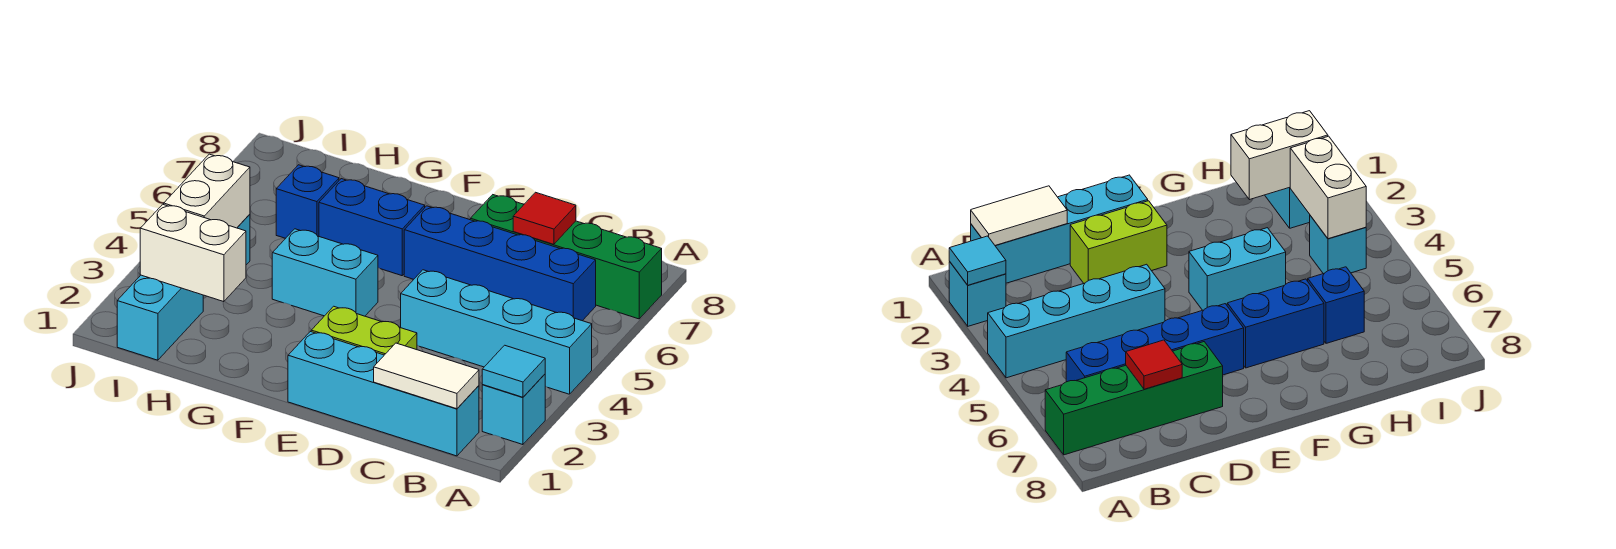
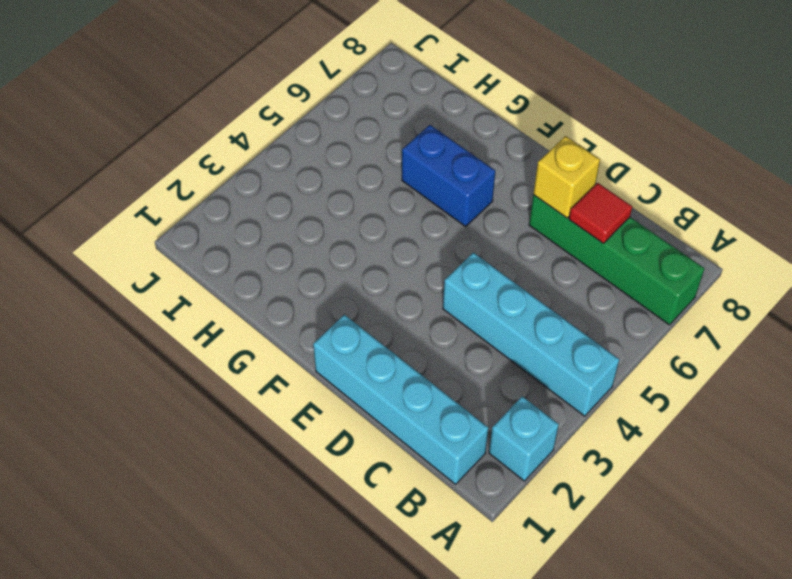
yellow brick D7 level 2 -> none
none -> blue brick B6:E6 level 1
none -> lime brick D2:E2 level 1
none -> cyan brick F4:G4 level 1

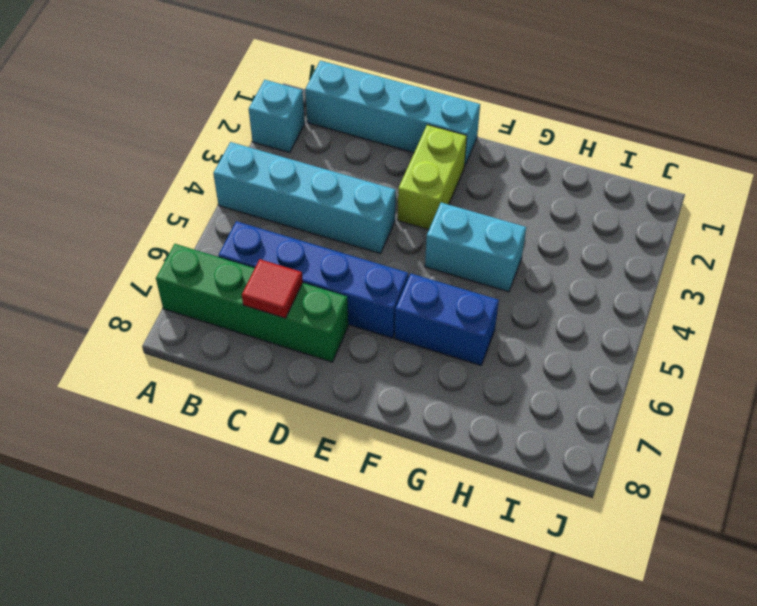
lime brick E2:E3 level 1 -> lime brick D2:E2 level 1
none -> blue brick H6 level 1
none -> cyan brick I1:I2 level 1
none -> cyan brick I4 level 1

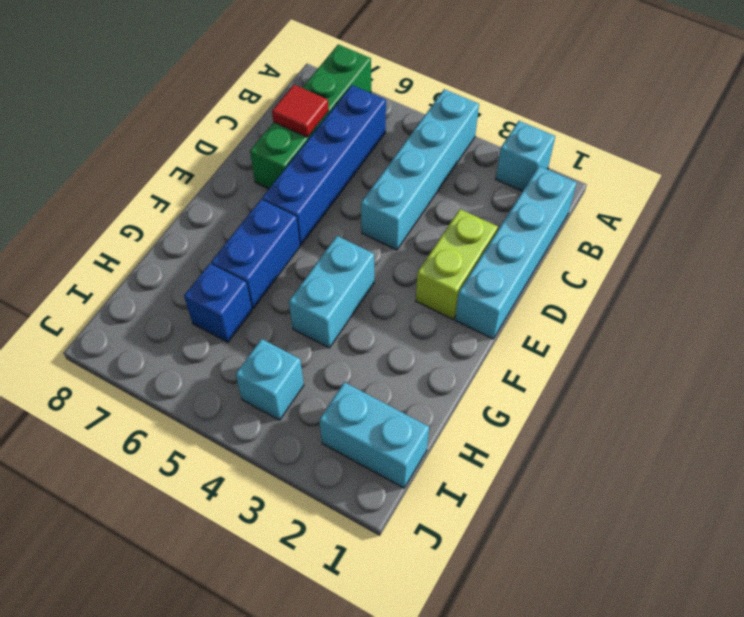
none -> cyan tile A2 level 2
none -> white tile B1:C1 level 2
none -> white brick H2:I2 level 2

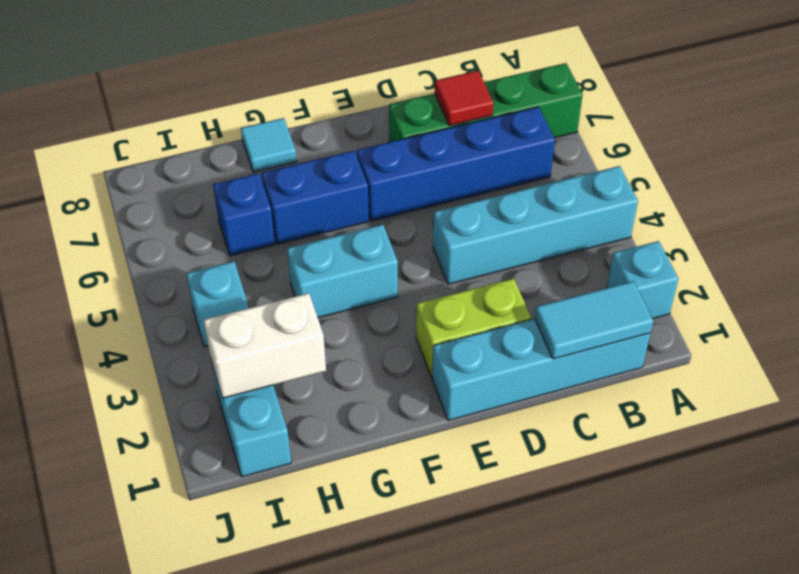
cyan tile B1:C1 level 2 -> white tile B1:C1 level 2
cyan tile G8 level 1 -> cyan tile A2 level 2
none -> white brick I3:I4 level 2

